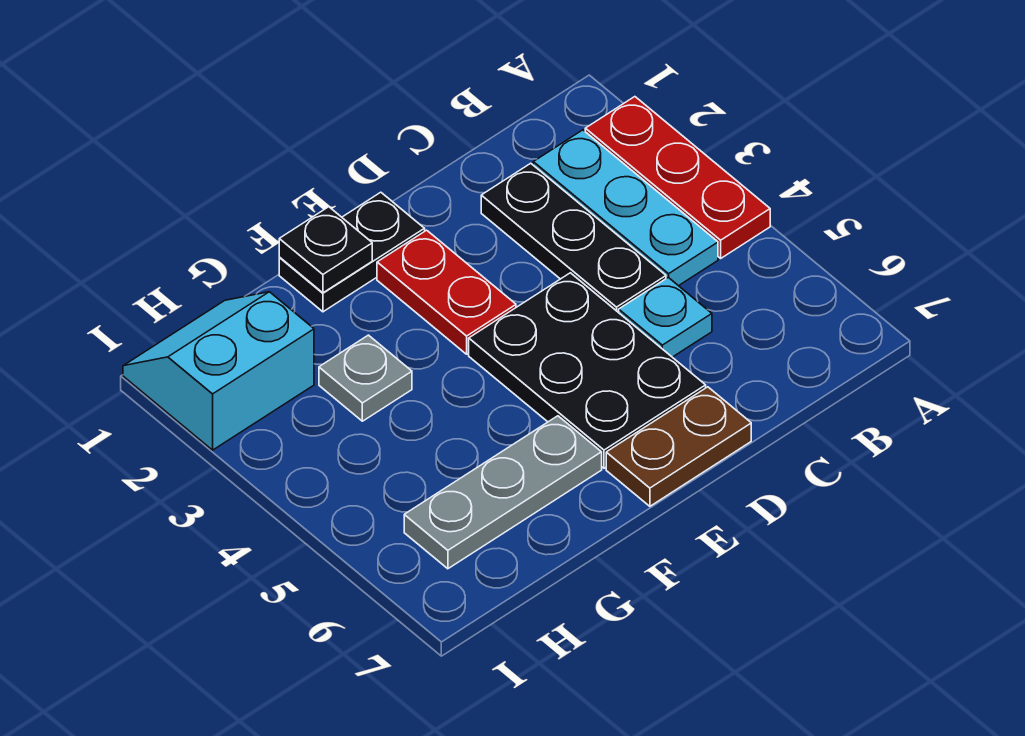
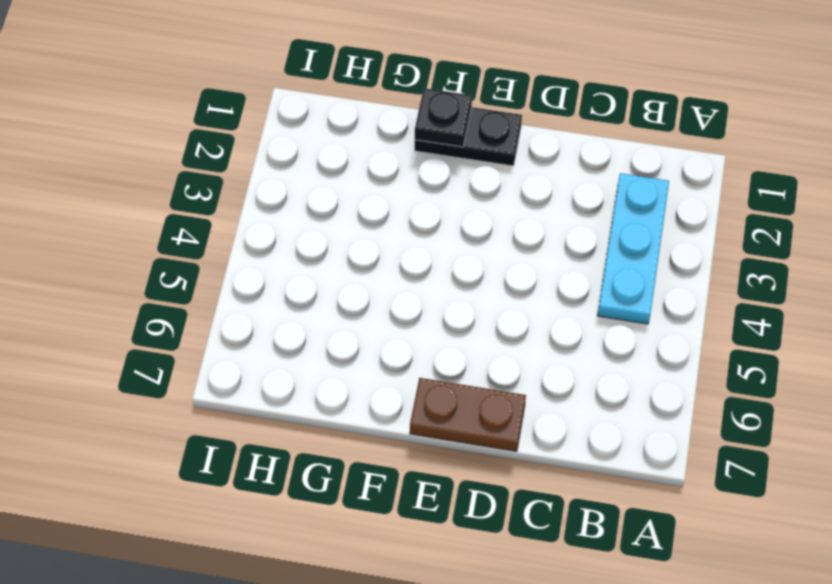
none -> red plate A2:A4 level 1
none -> black plate C2:C4 level 1
none -> cyan plate C5 level 1

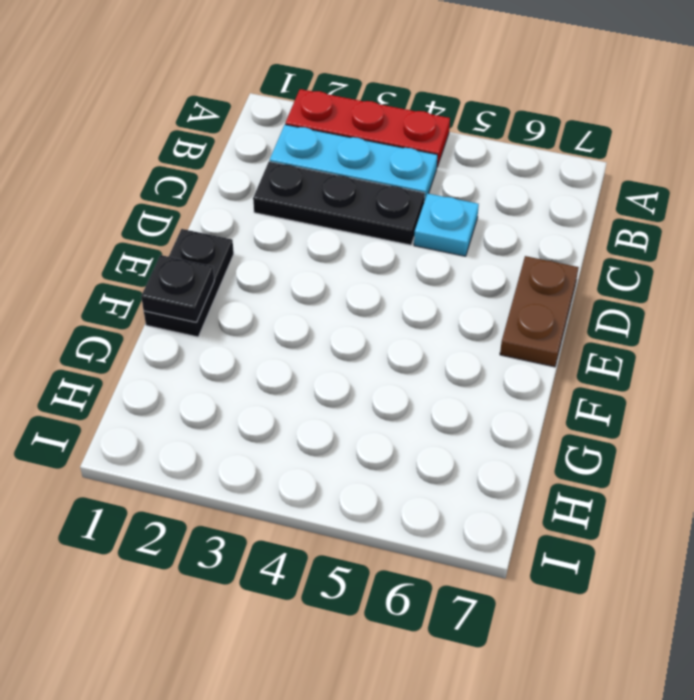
none -> black plate D4:E6 level 1
none -> red plate E2:E3 level 1
none -> grey plate F6:H6 level 1

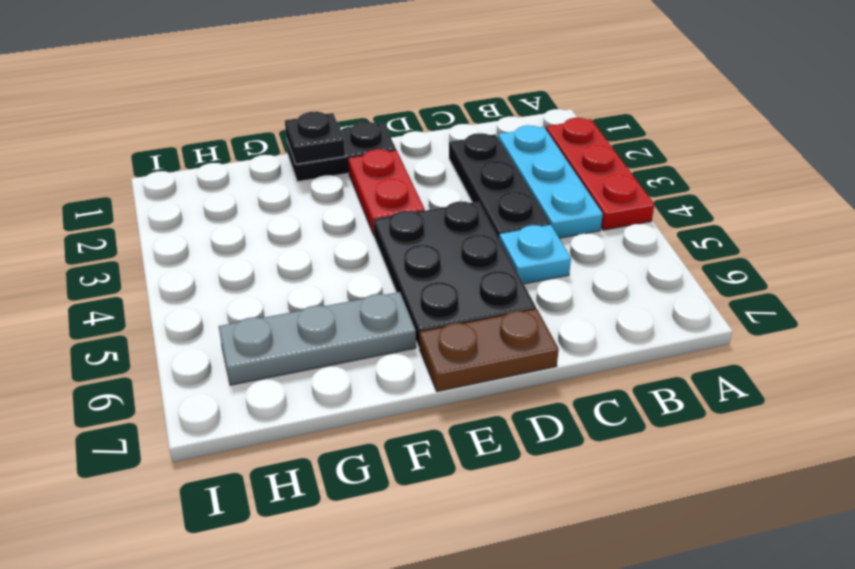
none -> grey plate G3 level 1
none -> cyan slope H1:I2 level 1 top 2

